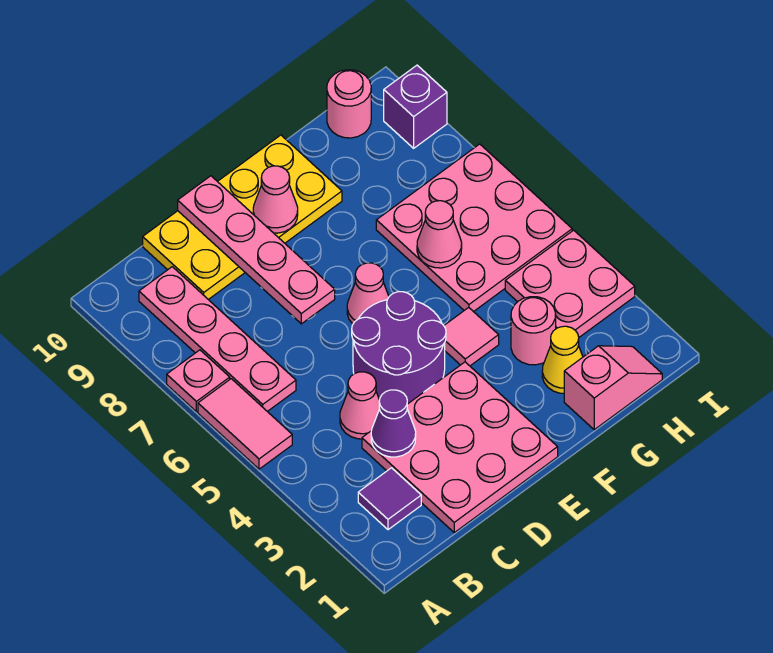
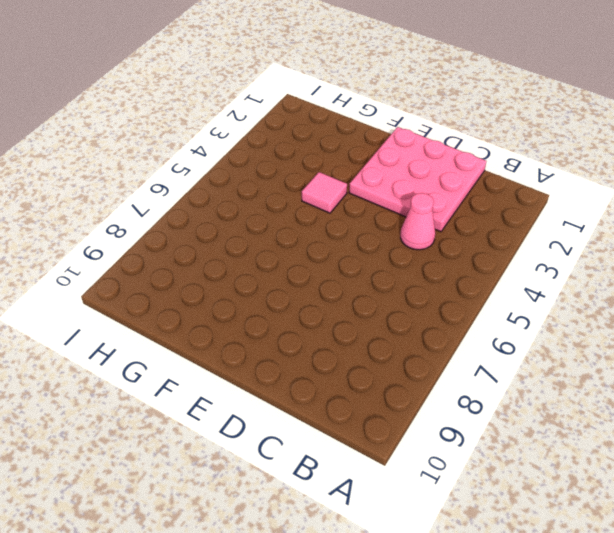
none -> pink tile A5:A6 level 1
none -> pink plate A7 level 1
none -> purple tile B2 level 1

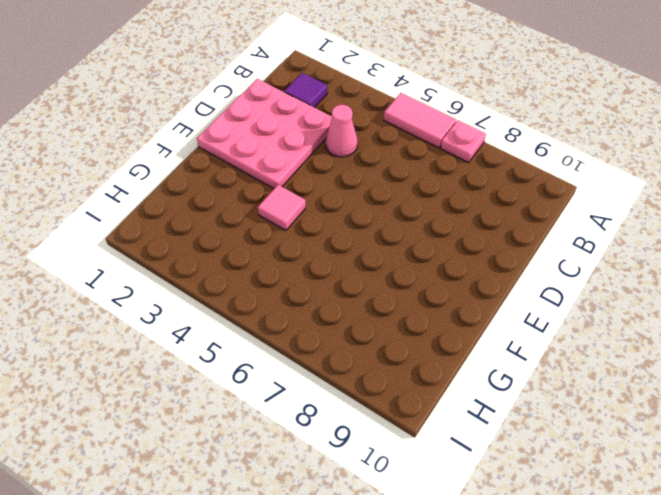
none -> pink plate B6:B9 level 1
none -> yellow plate C9:F10 level 1
none -> purple round brick D4:E5 level 1

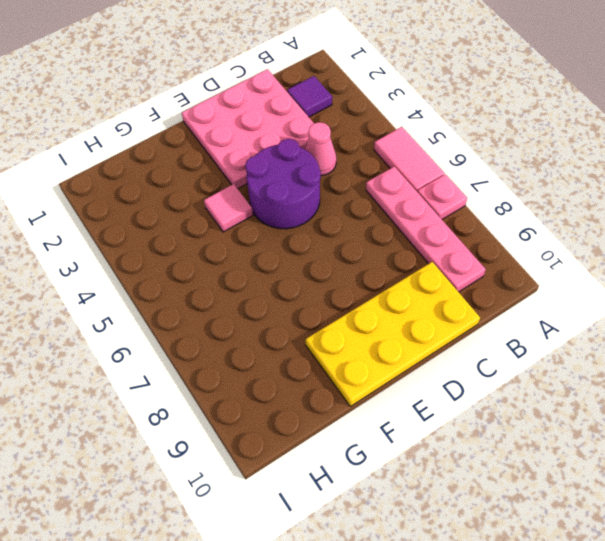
none -> pink cone E6 level 1
none -> pink slope G1:H1 level 1 top G
none -> yellow cone G2 level 1

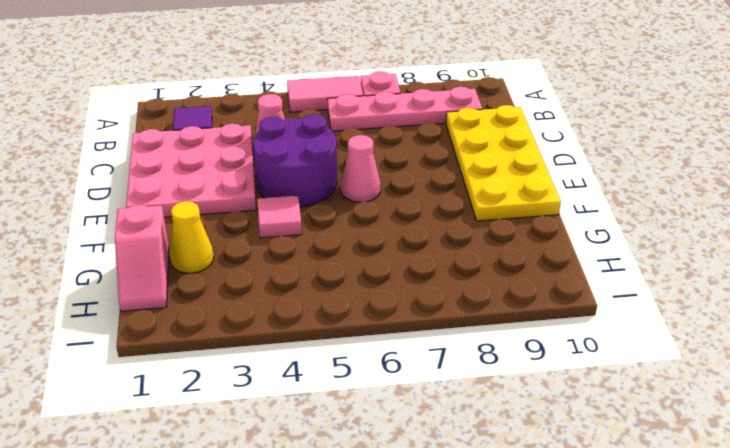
none -> pink round brick G3 level 1
none -> pink plate G5:I7 level 1
none -> pink plate H3:I4 level 1

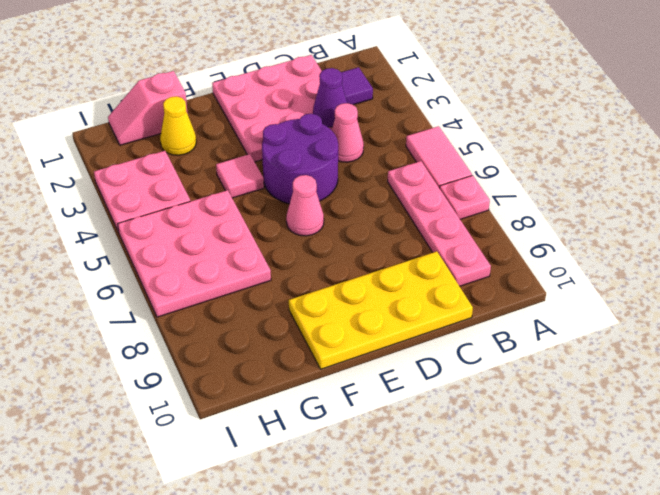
none -> pink round brick G3 level 1
none -> pink round brick H10 level 1
none -> purple brick I9 level 1

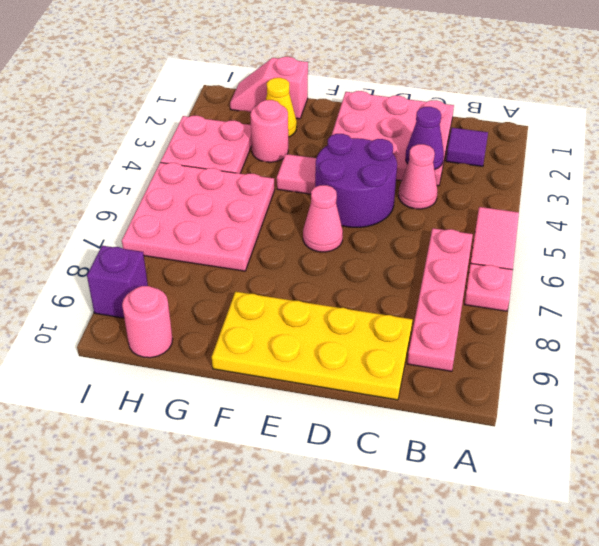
none -> pink plate D7:D10 level 2
none -> pink cone E9 level 2
none -> pink cone G6 level 2

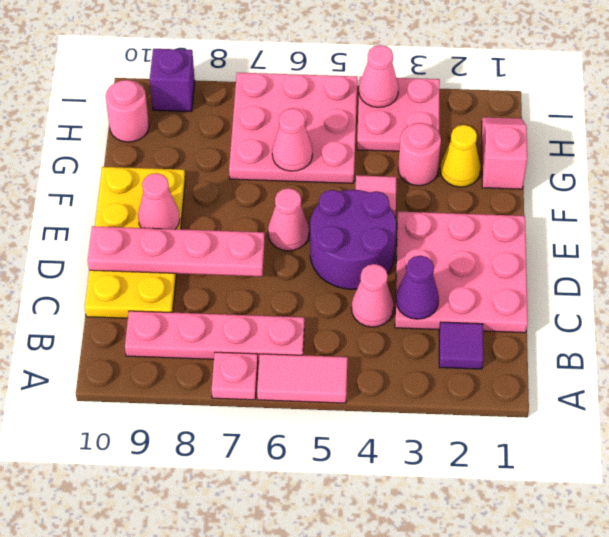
pink cone I4 level 2 -> none

